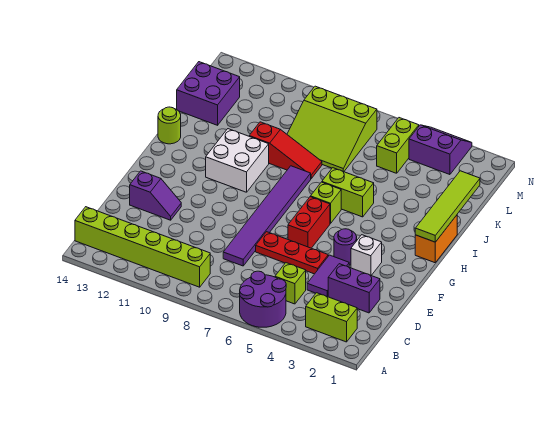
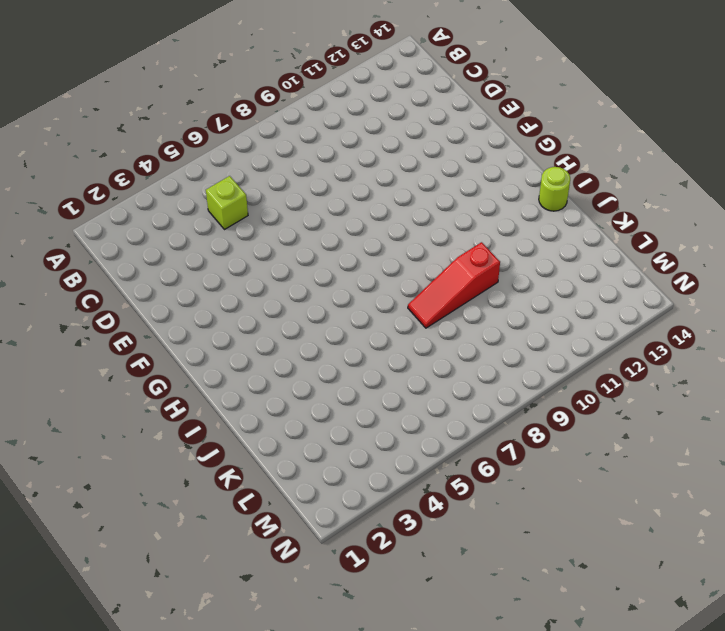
none -> purple round brick A5:B6 level 1
none -> lime brick B2:B3 level 1
none -> lime brick B9:B14 level 1

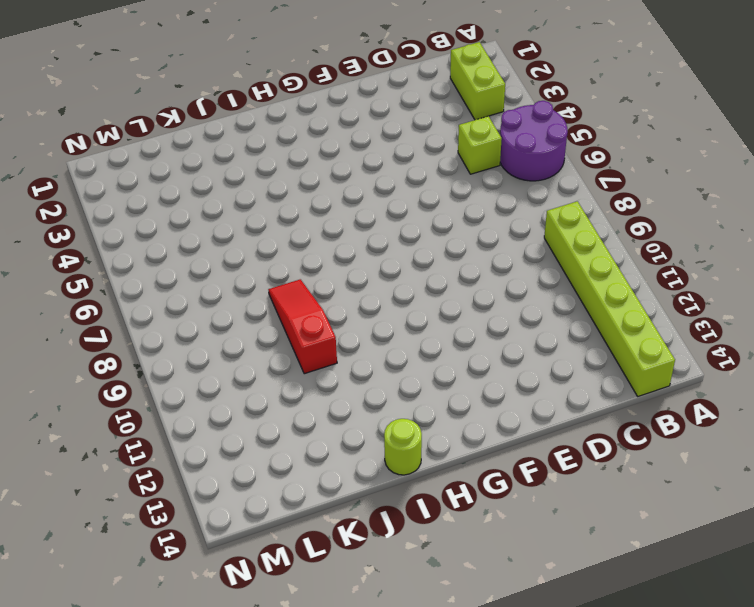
none -> purple brick D2:D3 level 1
none -> purple tile D4:E4 level 1
none -> purple tile D8:I8 level 1

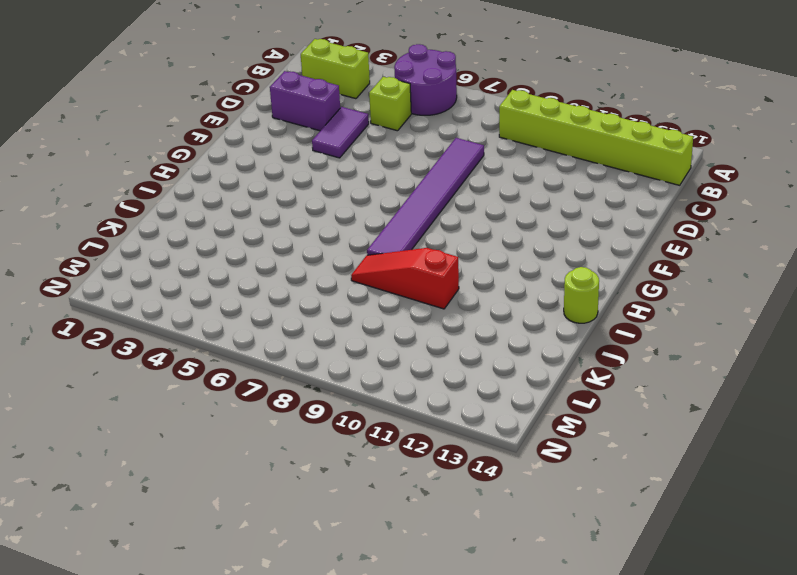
none -> red plate E5:E7 level 1
none -> purple slope E12:E13 level 1 top 13
none -> white brick F3 level 1

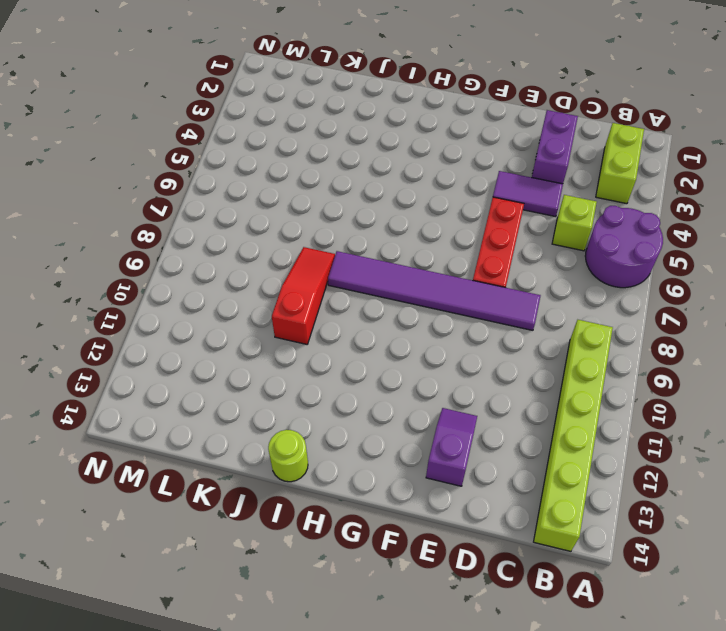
none -> white brick F3 level 1
none -> purple round brick F4 level 1
none -> red brick F6:G6 level 1

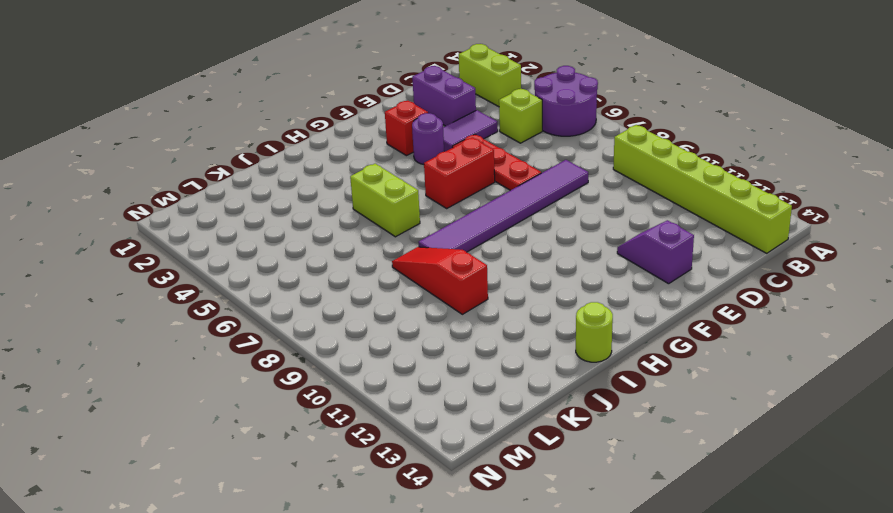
red brick F3 level 1 -> white brick F3 level 1
none -> orange brick H1:I1 level 1
none -> lime brick H6 level 1
none -> white brick H10:I11 level 1

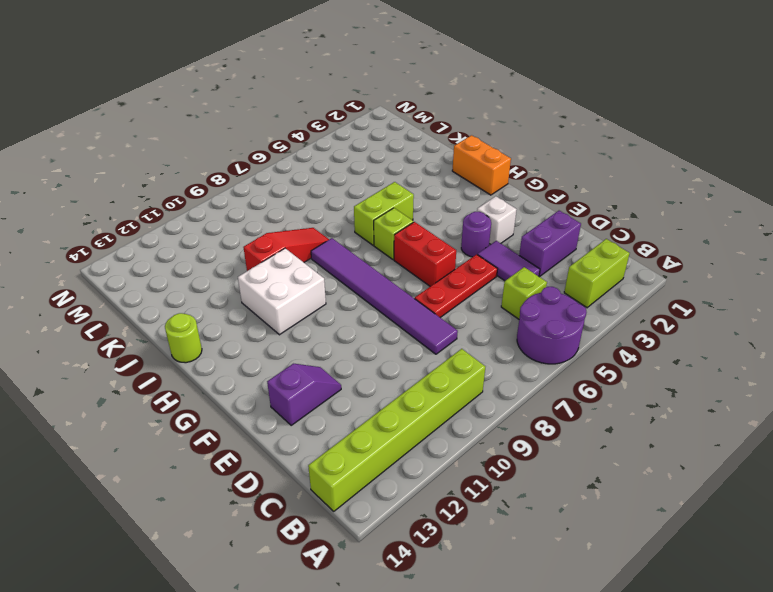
none -> lime slope K7:M9 level 1 top M
none -> purple brick K13:L14 level 1
none -> lime brick L5:M5 level 1

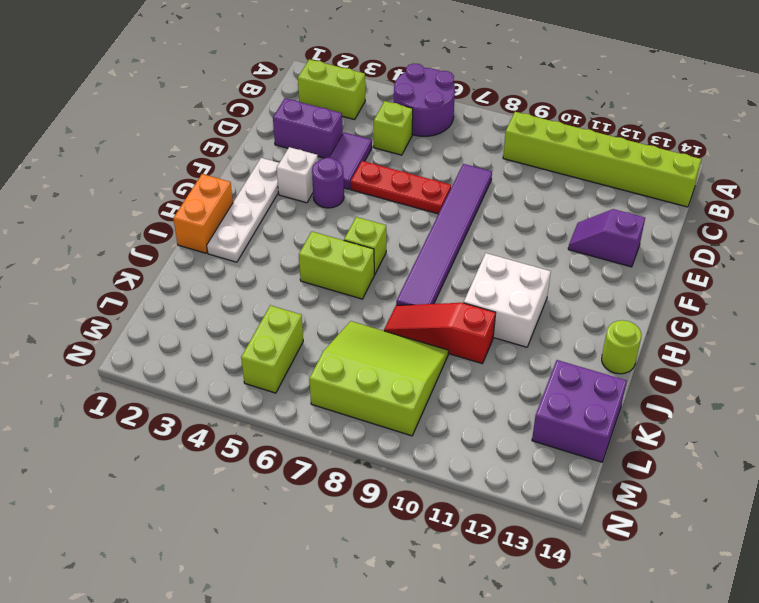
white plate F2:I2 level 1 -> none
none -> red brick F6:G6 level 1
none -> purple slope M3:N4 level 1 top M
none -> lime tile H1:K1 level 2

